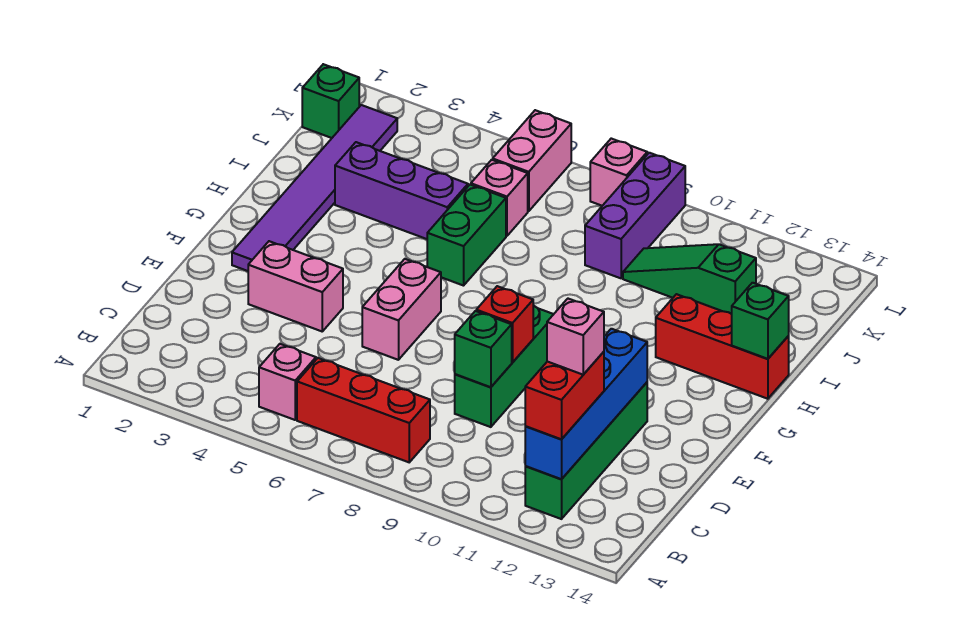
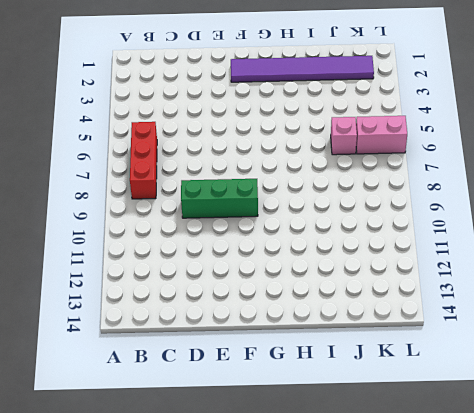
none -> pink brick B5 level 1
none -> green brick B12:E12 level 1
none -> pink brick E3:E4 level 1

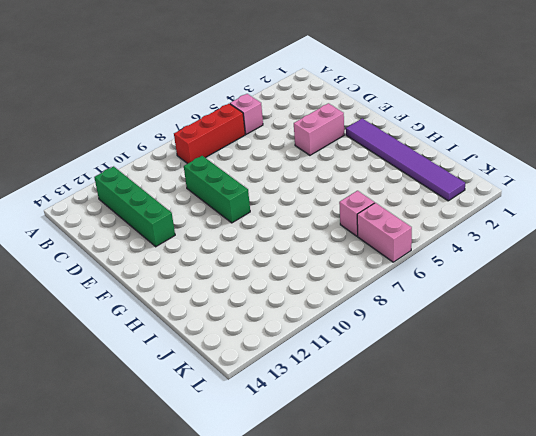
none -> pink brick E6:F6 level 1
none -> green brick H6:I6 level 1
none -> red brick H12:H14 level 1

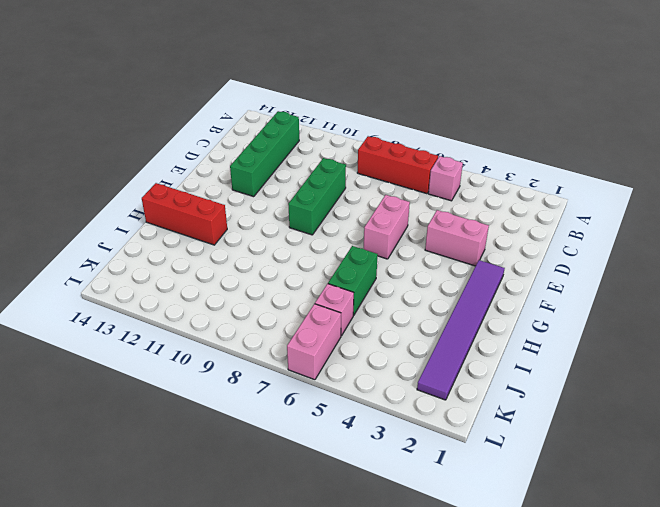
none -> purple brick I3:I5 level 1
none -> purple brick J9:L9 level 1
none -> green slope J10:J12 level 1 top 12

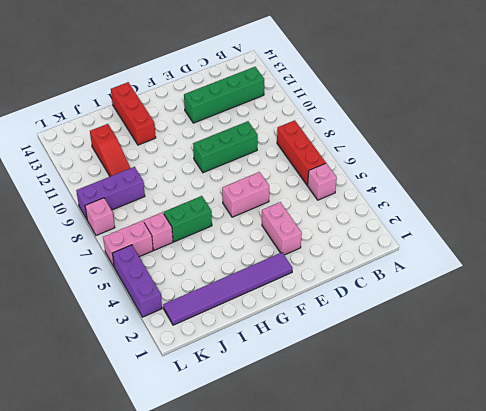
red slope J10:J12 level 1 top 12 -> green slope J10:J12 level 1 top 12
purple brick L3:L5 level 1 -> purple brick I3:I5 level 1
none -> green brick K1 level 1
none -> blue brick B12:E12 level 2
none -> green brick D9 level 2

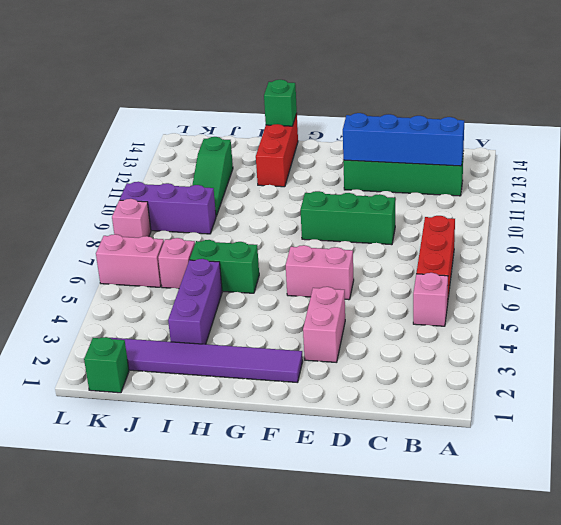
none -> green brick D9 level 2
none -> red brick E9 level 2
none -> red brick B12:C12 level 3

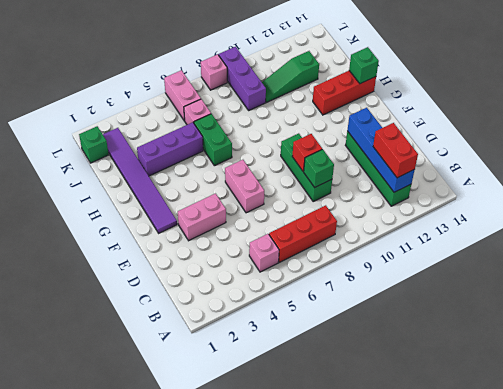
none -> pink brick C12 level 4

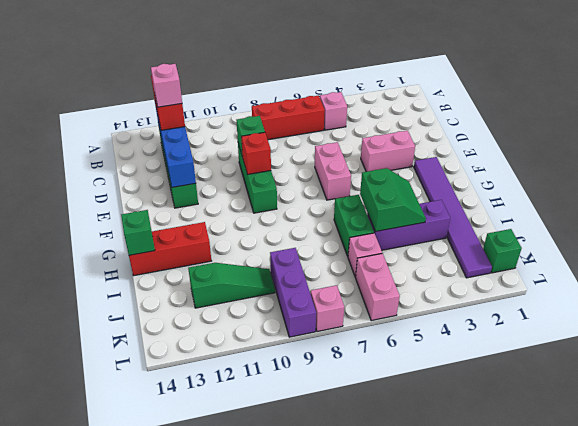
green slope H4:I5 level 2 top 5 -> none

